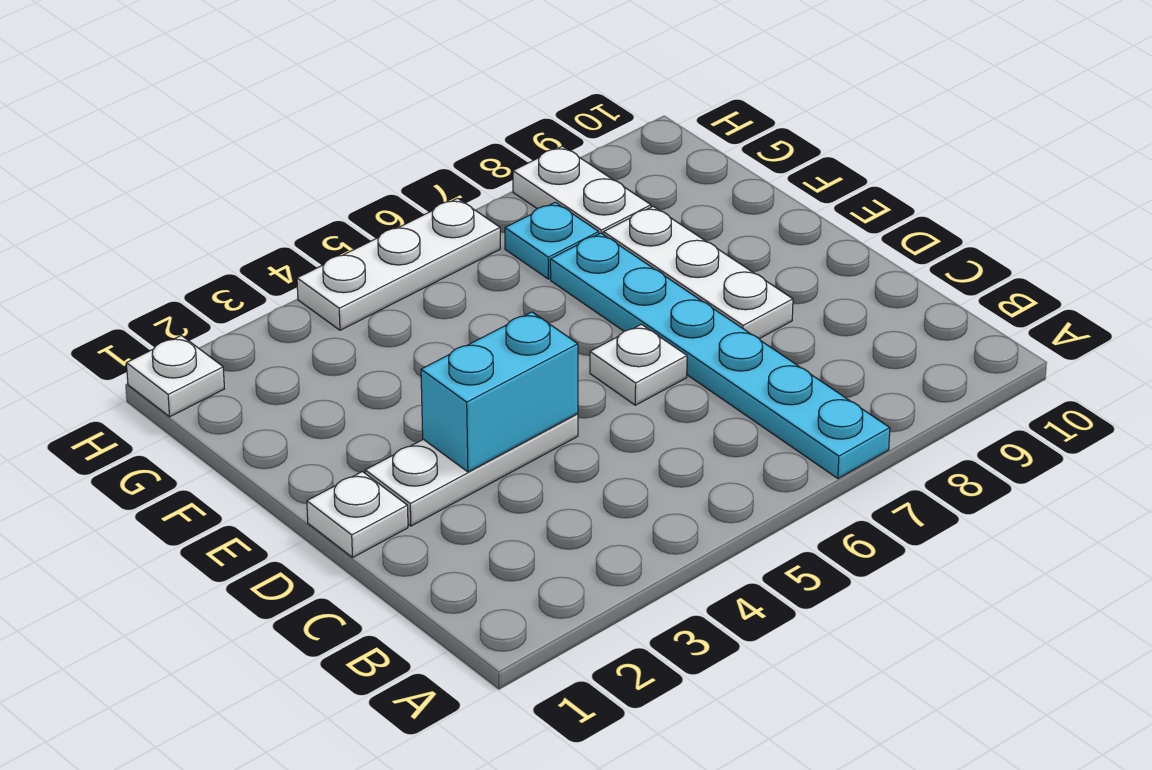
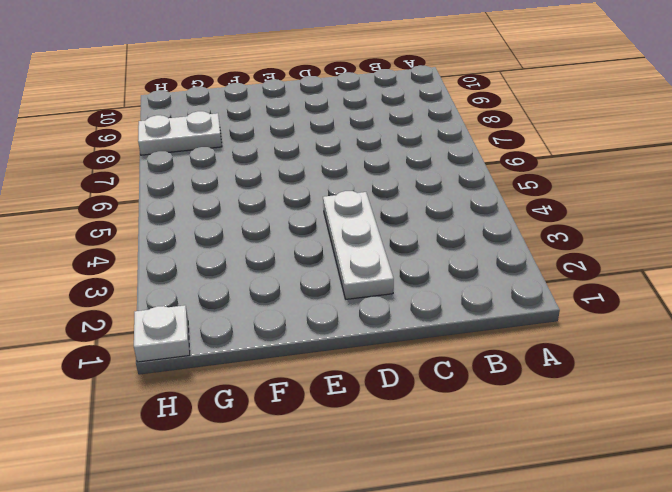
none -> cyan plate A7:F7 level 1
none -> white plate D1 level 1

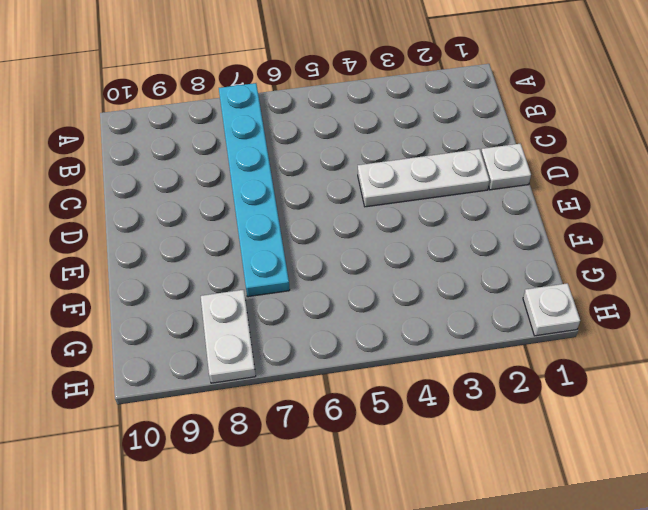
none -> white plate D6 level 1
none -> white plate D8:F8 level 1

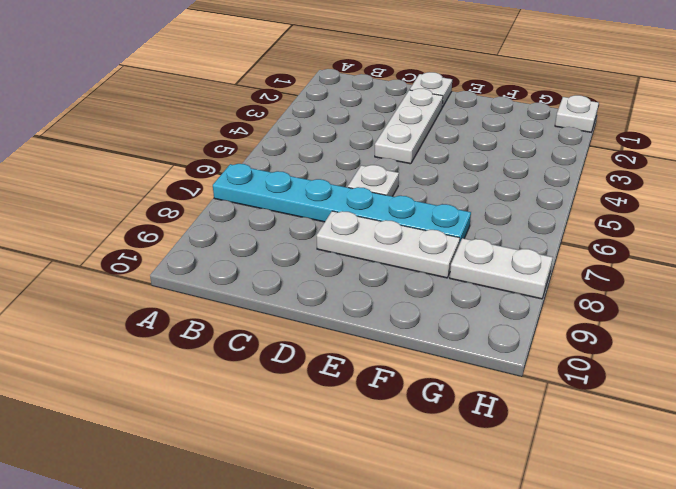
none -> cyan plate G7 level 1
none -> white plate H4:H6 level 1

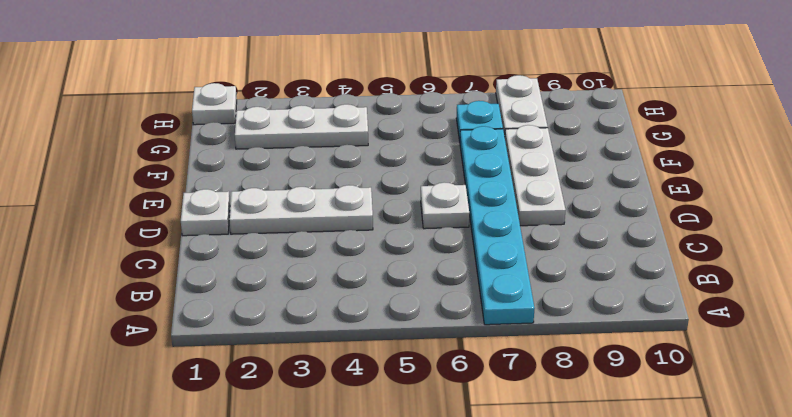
white plate G2:G4 level 1 -> white plate H4:H6 level 1
none -> cyan brick D3:D4 level 2

